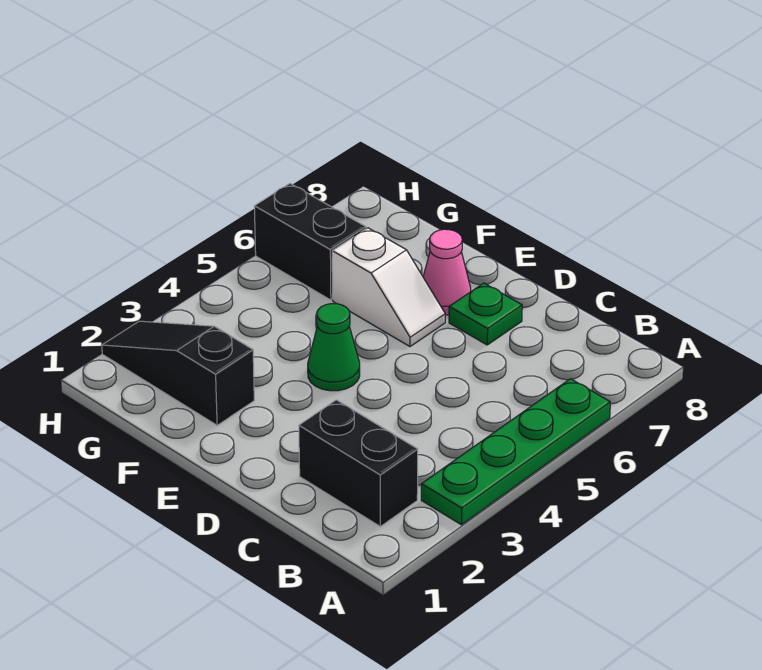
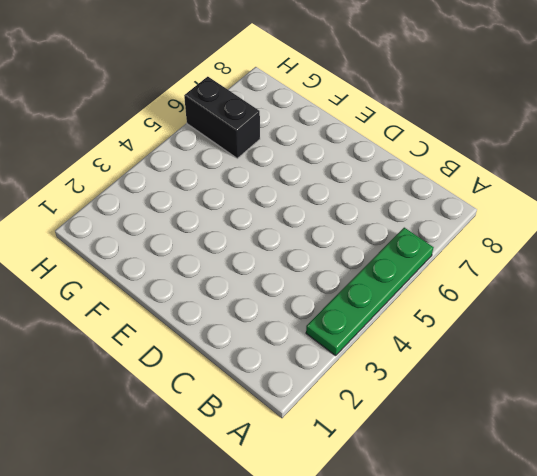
none -> black brick B2:C2 level 1
none -> green plate D7 level 1

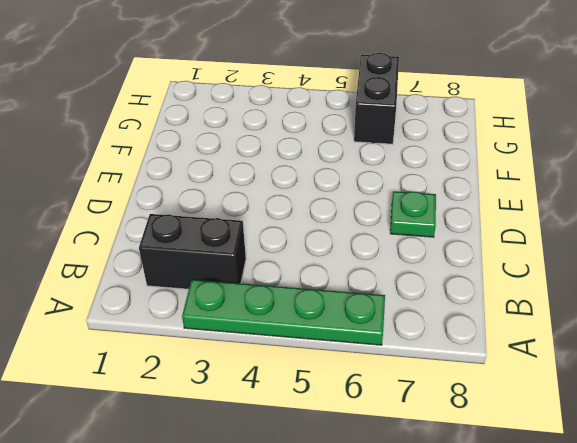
black brick B2:B3 level 1 -> black brick B2:C2 level 1
none -> green cone E4 level 1
none -> white slope E6:F6 level 1 top F

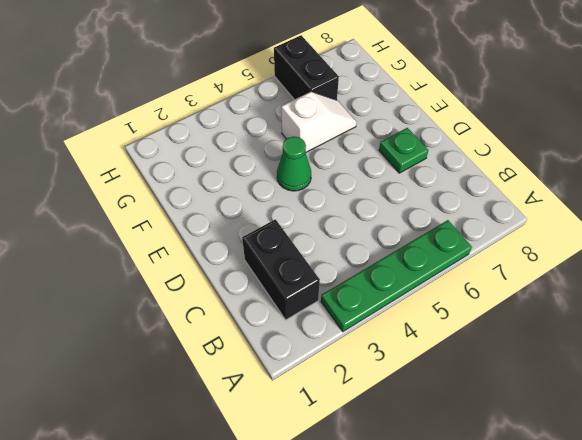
white slope F5:F6 level 1 top 5 -> white slope E6:F6 level 1 top F
none -> pink cone E7 level 1
none -> black slope F2:H2 level 1 top F

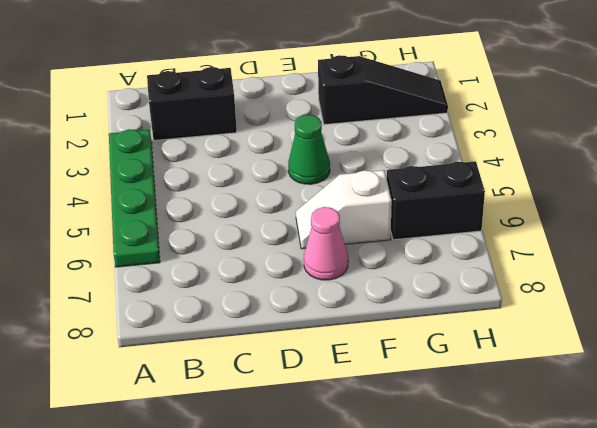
none -> green plate D7 level 1

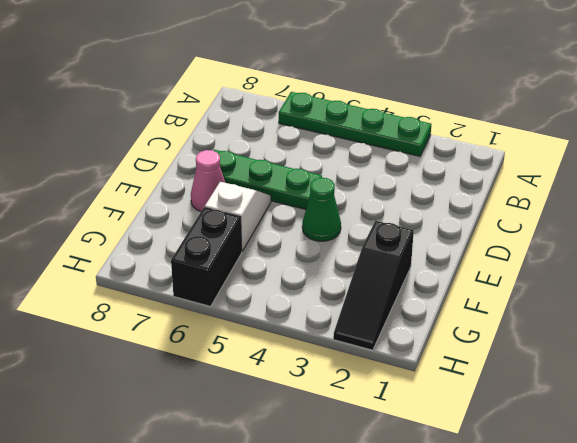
green plate D5:D7 level 1 -> green plate D7 level 1
none -> black brick B2:C2 level 1

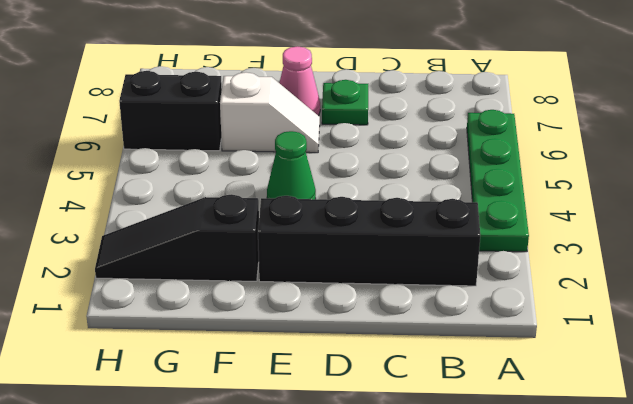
black brick B2:E2 level 1 -> black brick B2:C2 level 1

